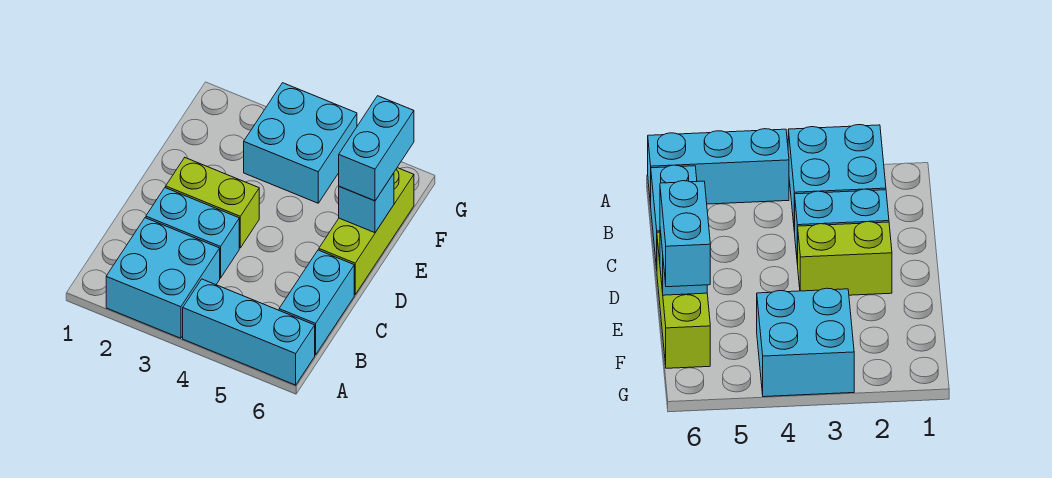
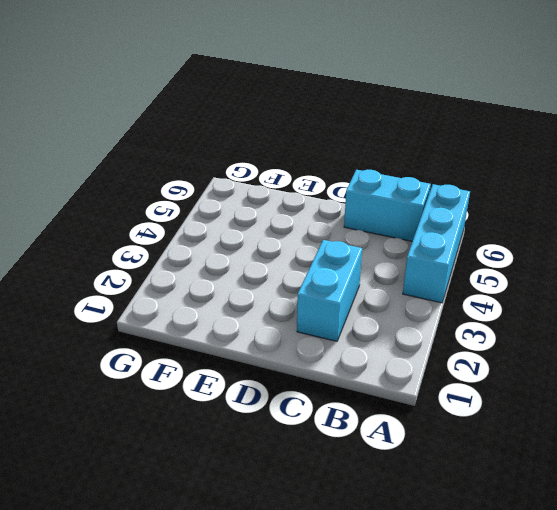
none -> cyan brick A2:B3 level 1
none -> lime brick D2:D3 level 1

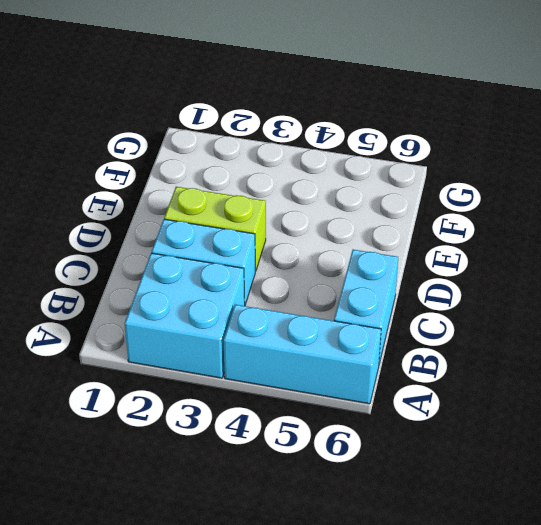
none -> lime brick D6:F6 level 1
none -> cyan brick F3:G4 level 1

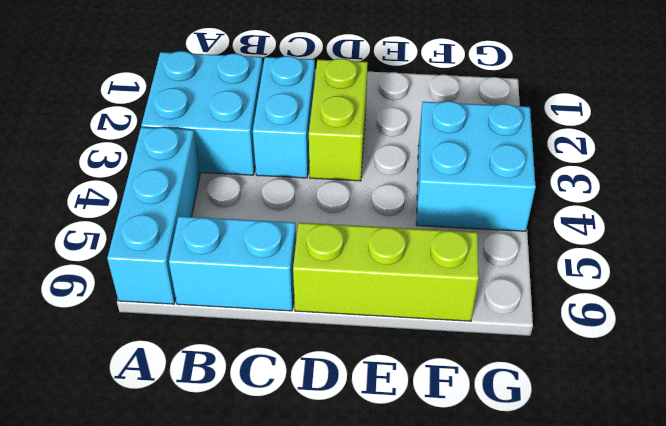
none -> cyan brick E6 level 2
none -> cyan brick E6:F6 level 3

